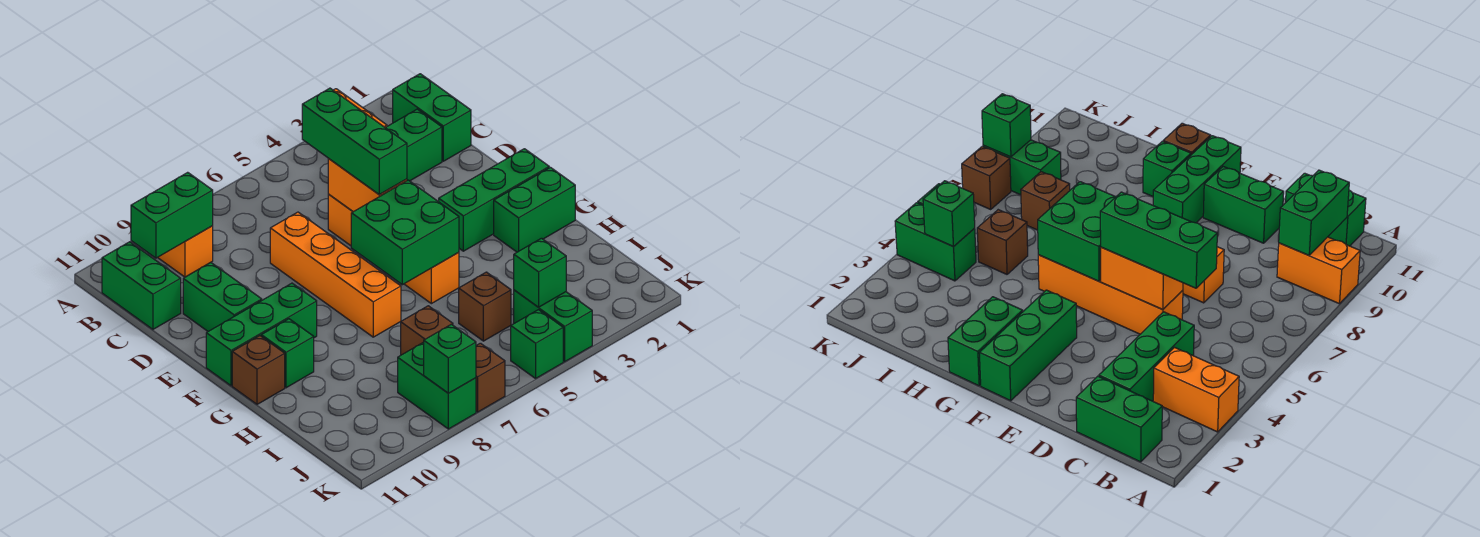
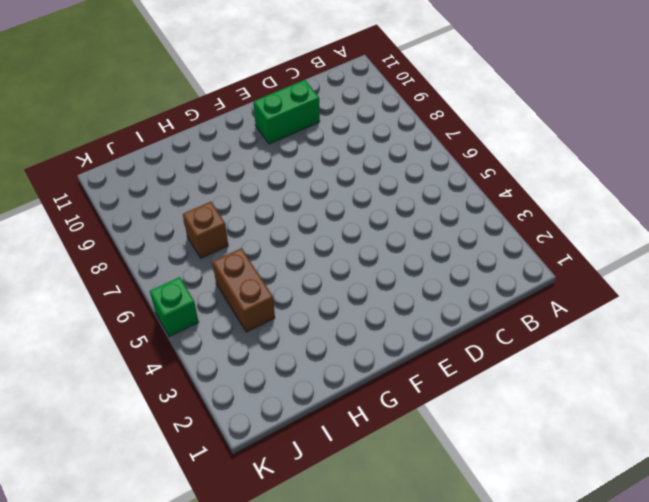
brown brick I4:I5 level 1 -> brown brick I5 level 1
none -> orange brick A3:B3 level 1
none -> orange brick A9:B9 level 1
none -> green brick B1:C1 level 1

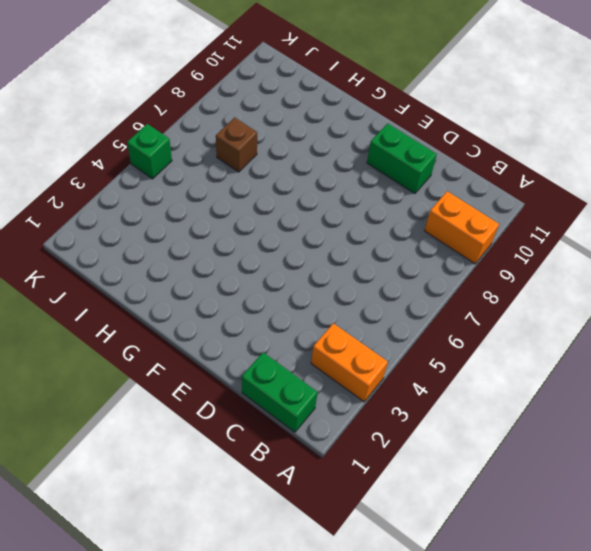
none -> green brick B11:C11 level 1
none -> green brick C2:C4 level 1
none -> orange brick D5:G5 level 1

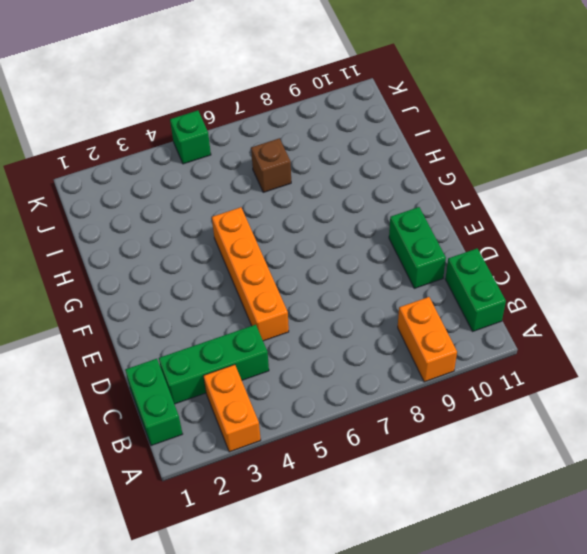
none -> orange brick D7:G7 level 1
none -> green brick F1:F3 level 1
none -> green brick F9:F11 level 1

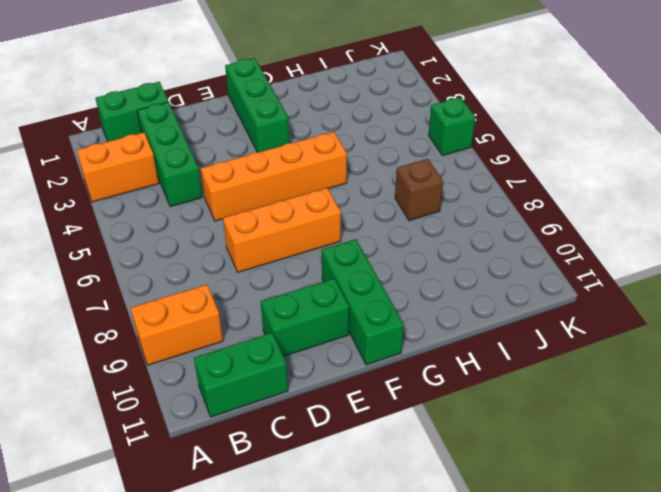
orange brick D7:F7 level 1 -> orange brick D7:G7 level 1
none -> green brick G1:G2 level 1
none -> green brick G10 level 1
none -> brown brick G11 level 1

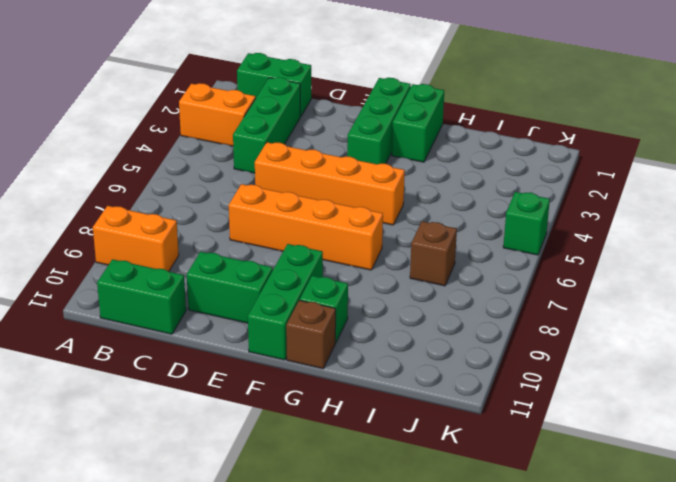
none -> brown brick I5 level 1
none -> green brick J4:K4 level 1
none -> green brick J8:K8 level 1

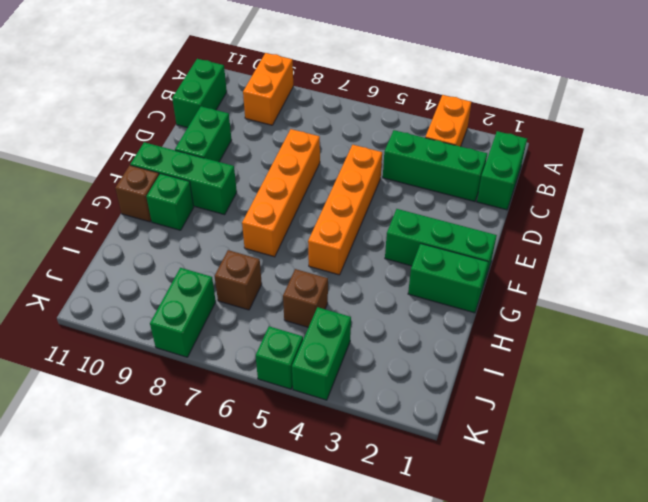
none -> brown brick K7 level 1
none -> green brick B9:B10 level 2
none -> orange brick D5:E5 level 2

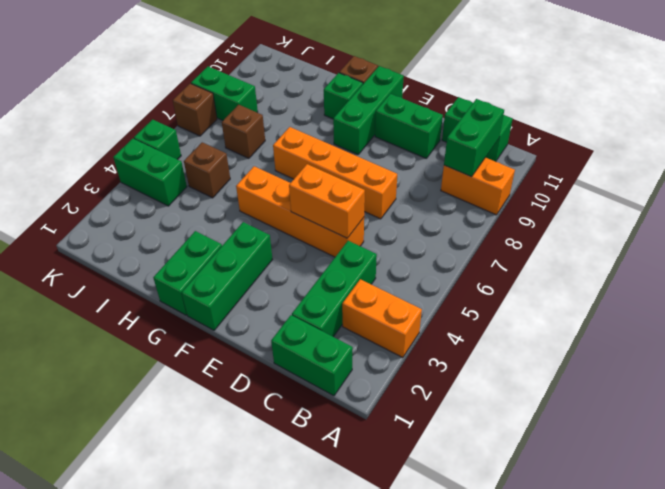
none -> green brick F5:G6 level 2
none -> green brick J4 level 2
none -> green brick K8 level 2

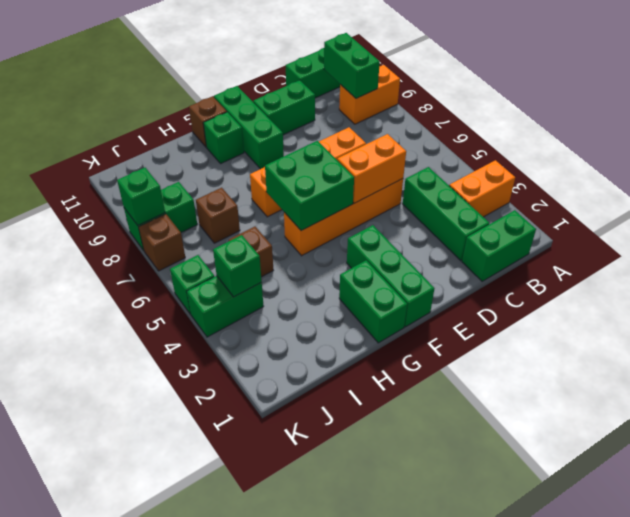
none -> green brick C5:E5 level 3

